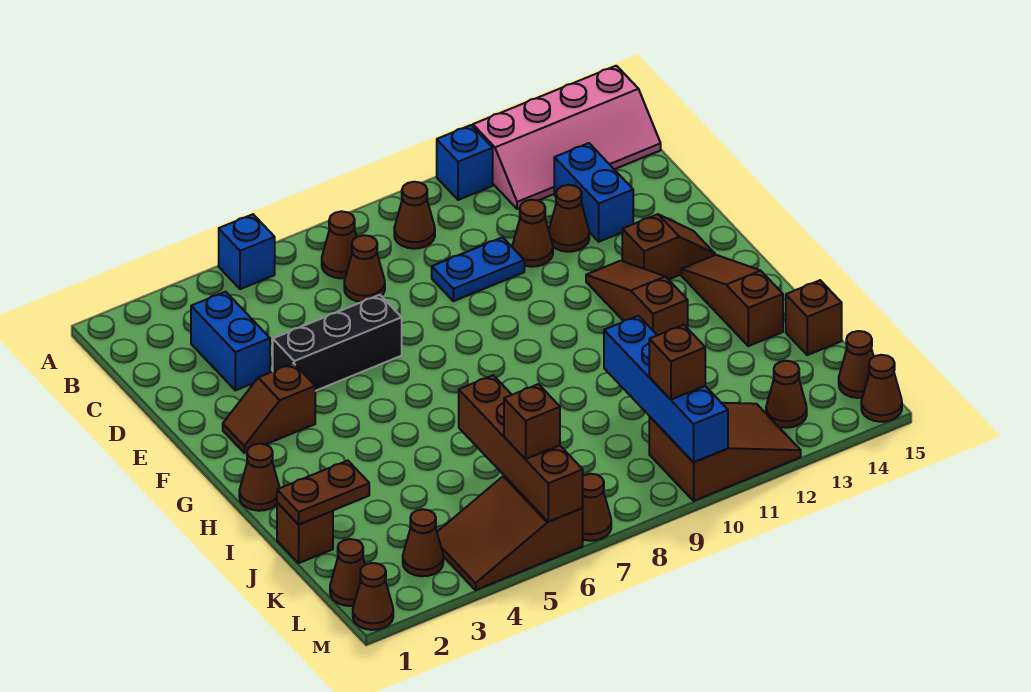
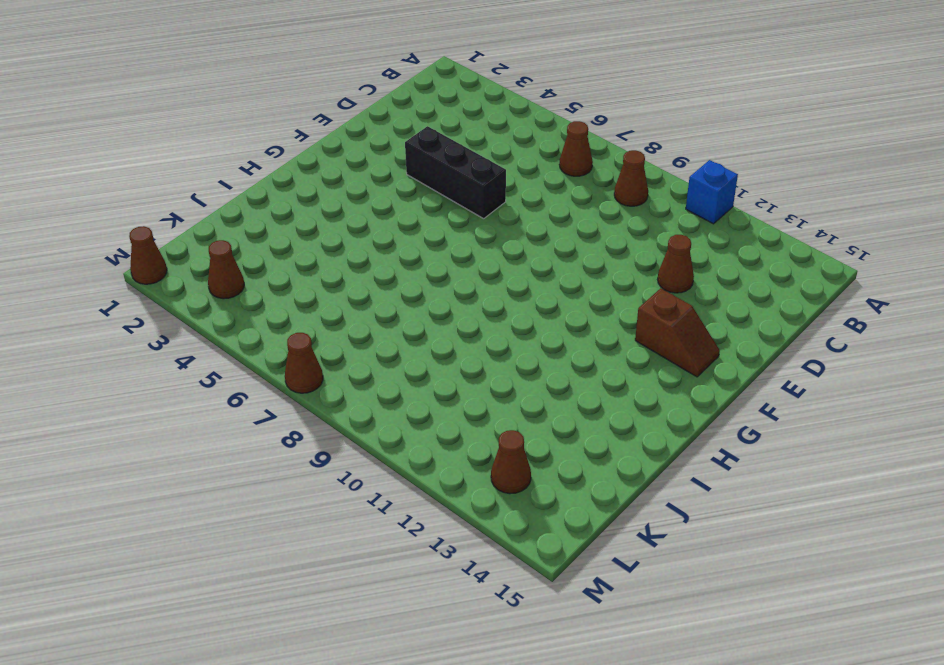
none -> blue brick A5 level 1
none -> pink slope A12:B15 level 1 top A
none -> blue brick C3:D3 level 1
none -> brown cone C7 level 1

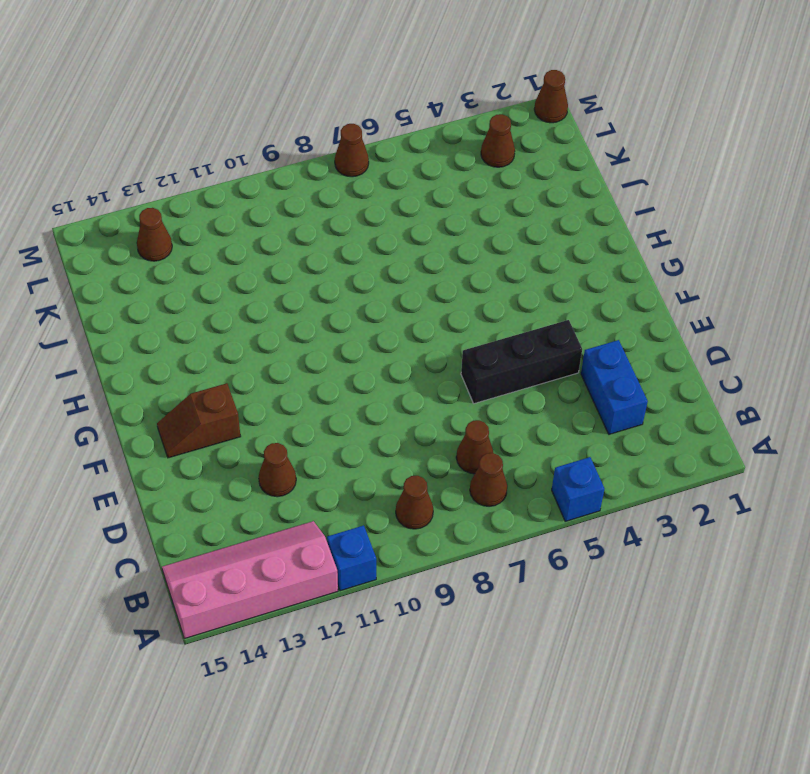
none -> blue brick C13:D13 level 1
none -> blue plate D9:D10 level 1
none -> brown cone D11 level 1
none -> brown slope F2:F3 level 1 top 3

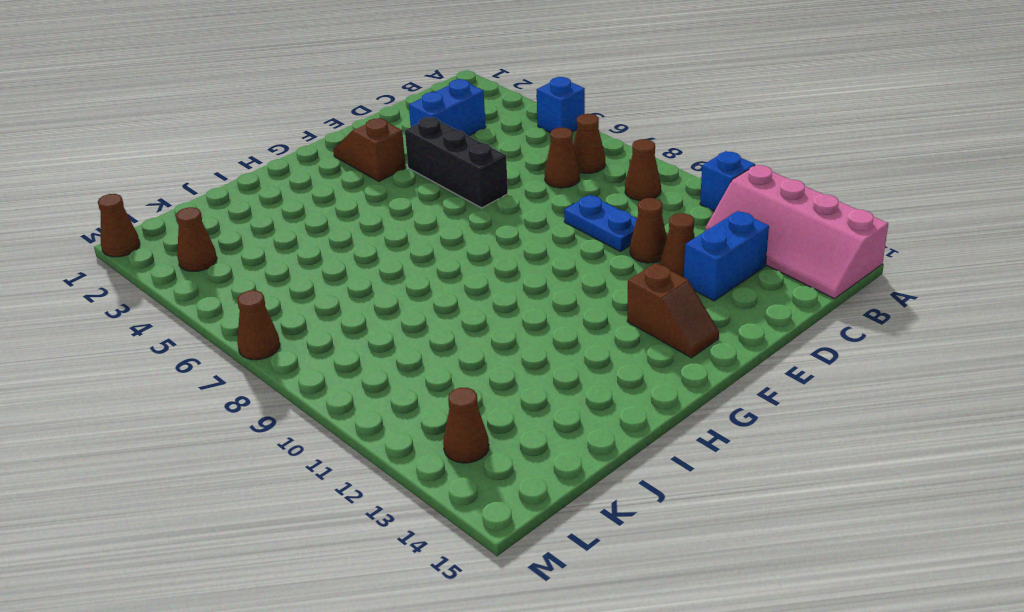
none -> brown slope F12:H12 level 1 top H
none -> brown slope G14:I14 level 1 top I
none -> brown cone H1 level 1
none -> brown brick J1 level 1

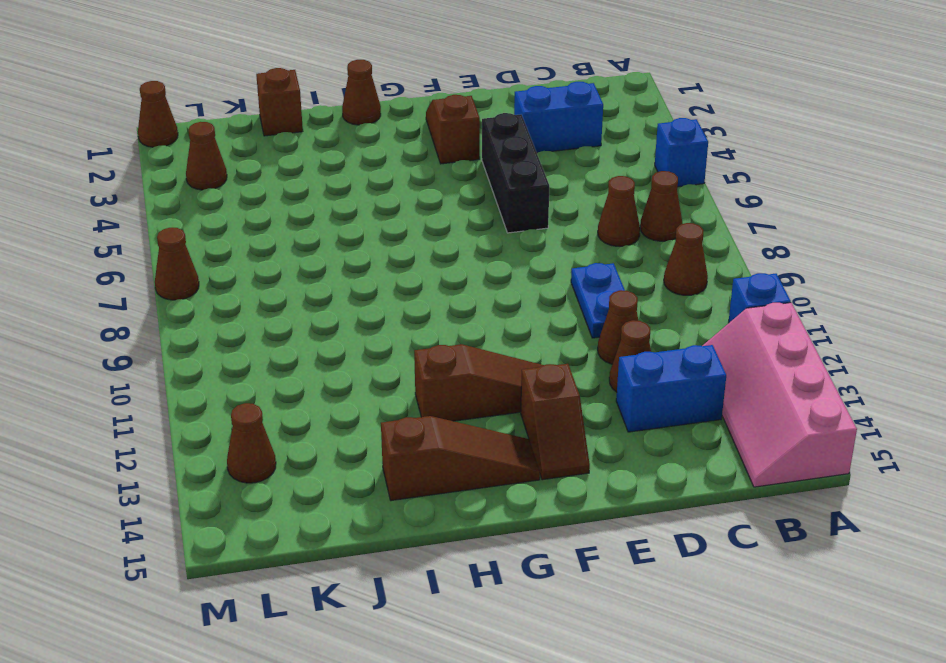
none -> brown brick J15 level 1
none -> brown cone L1 level 1
none -> brown slope L4:M6 level 1 top 6
none -> brown slope L10:M12 level 1 top 10

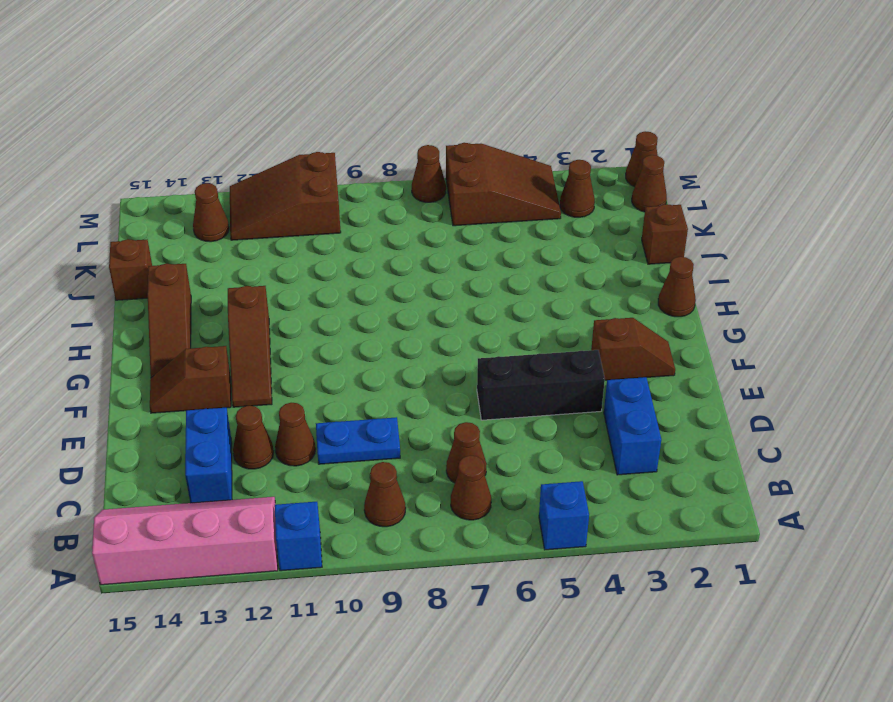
none -> brown cone L15 level 1
none -> brown cone M15 level 1
none -> brown plate J1:J2 level 2
none -> brown brick J6:M6 level 2

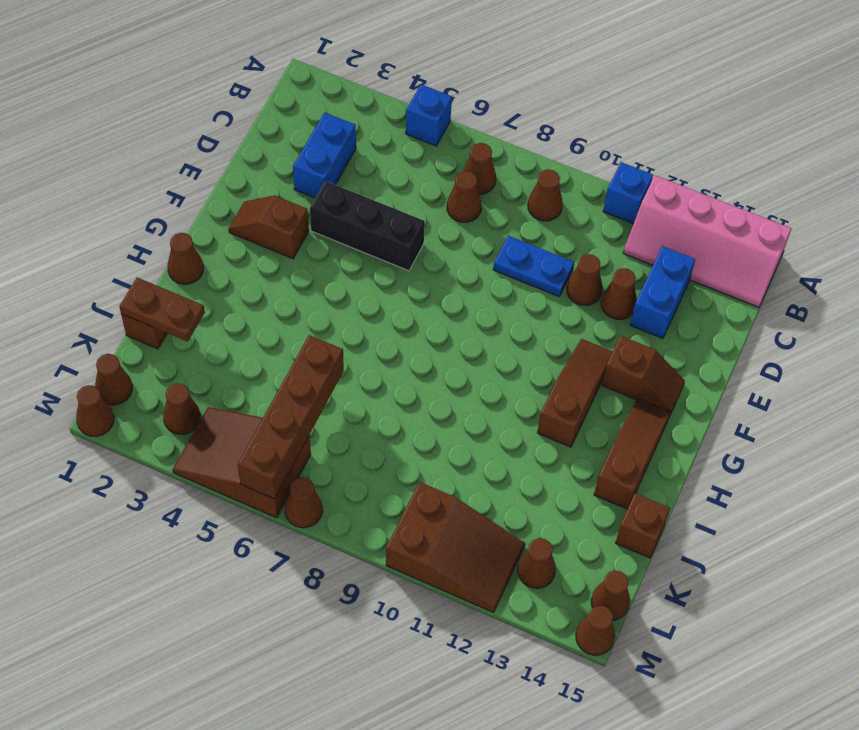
none -> blue brick J10:M10 level 2
none -> brown brick L6 level 3
none -> brown brick L10 level 3

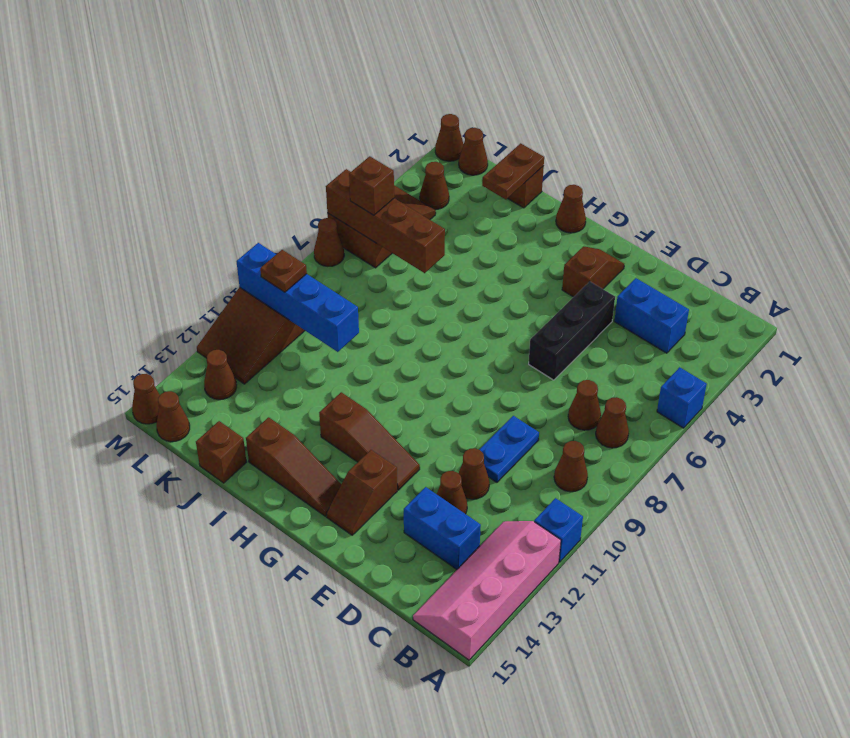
brown plate L10 level 3 -> brown brick L10 level 3

